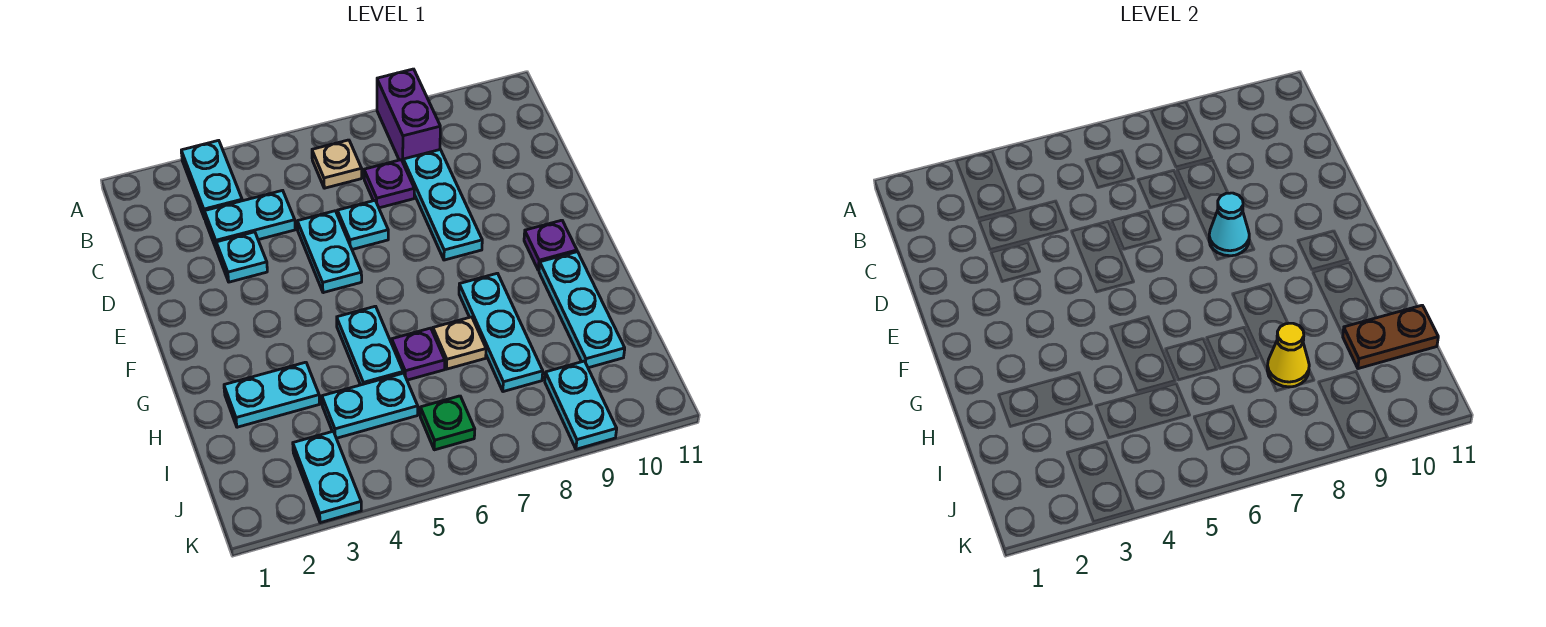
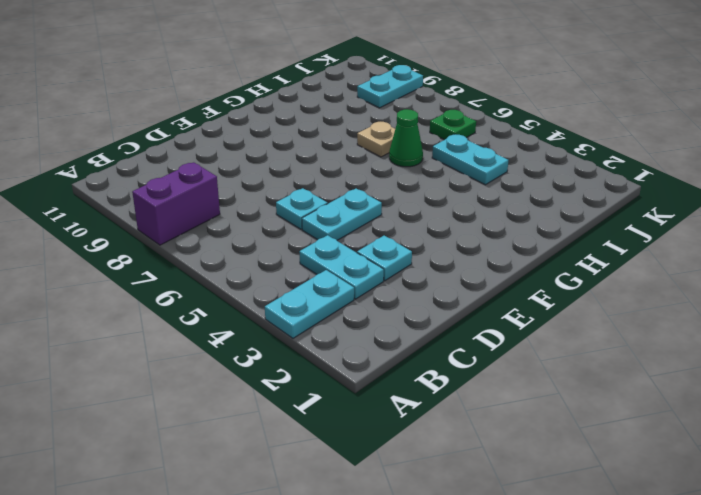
green cone H6 level 1 -> purple plate H6 level 1
none -> tan plate B6 level 1
none -> purple plate C7 level 1
none -> cyan plate C8:E8 level 1

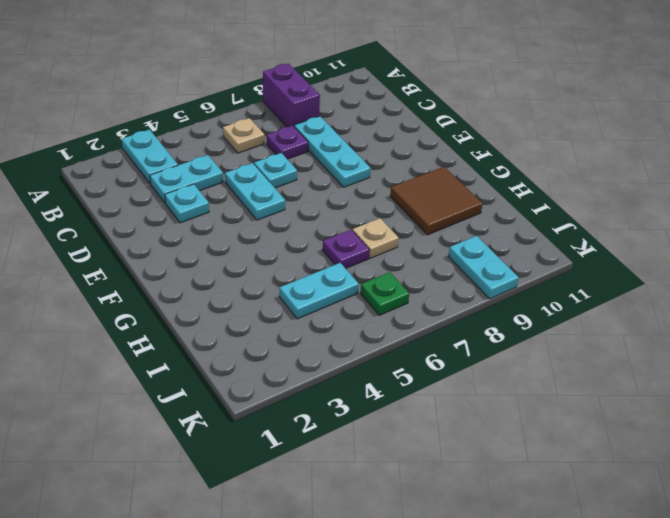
brown tile G9:H10 level 1 -> cyan plate G10:I10 level 1
none -> purple plate F10 level 1
none -> cyan plate G5:H5 level 1
none -> cyan plate G8:I8 level 1

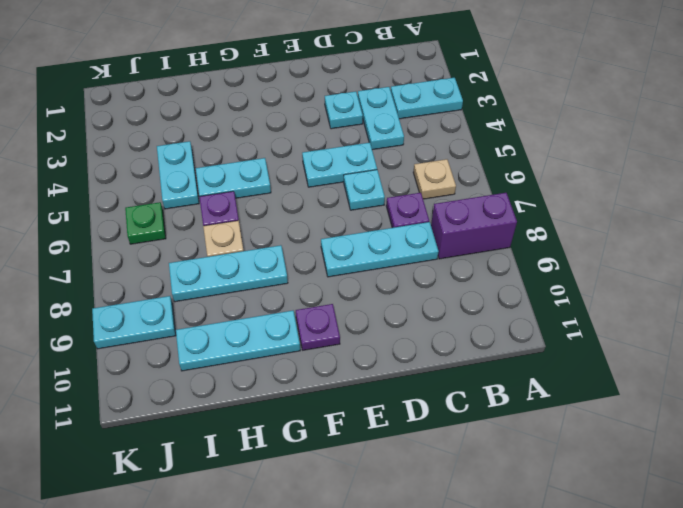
none -> cyan plate H2:H3 level 1
none -> cyan plate J3:K3 level 1
none -> cyan cone E8 level 2

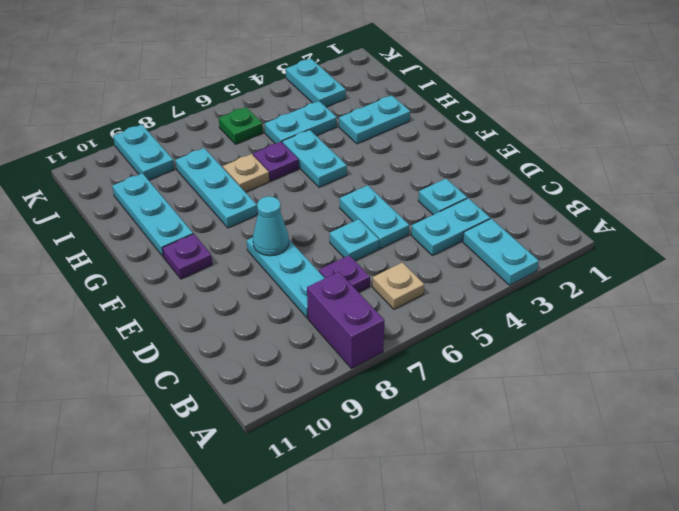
none -> yellow cone I8 level 2
none -> brown plate I10:I11 level 2

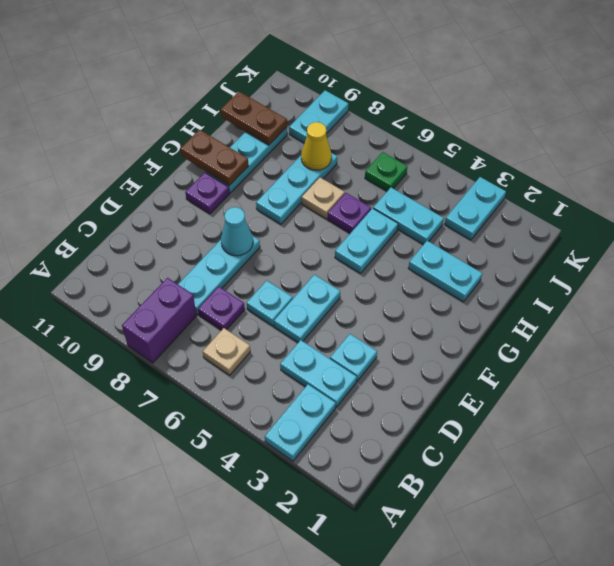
brown plate G10:G11 level 2 -> none

